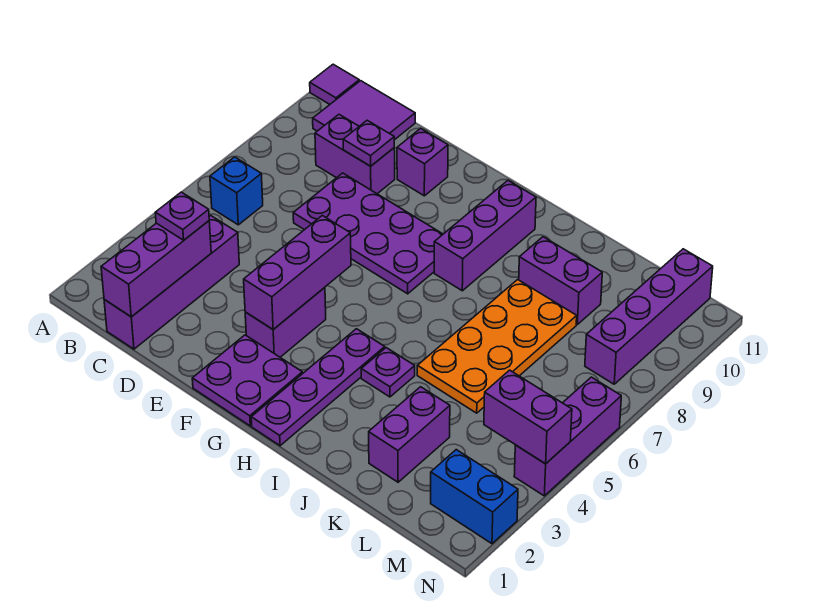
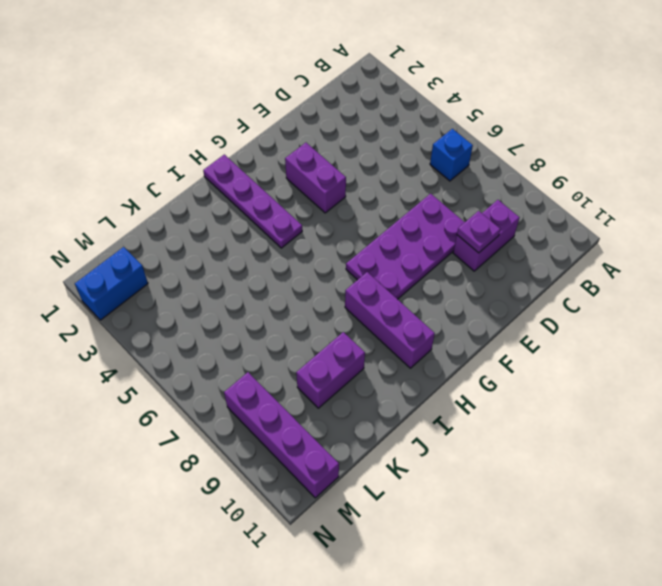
none -> purple tile A11 level 1
none -> purple tile B10:C11 level 1
none -> purple brick C1:C4 level 1

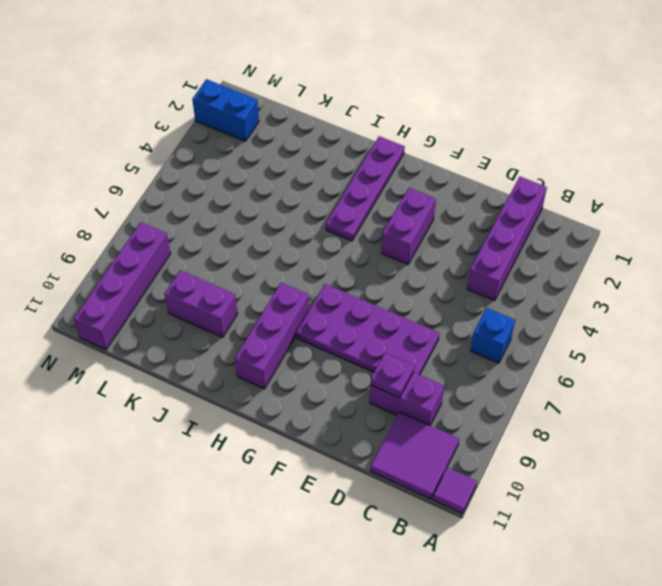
none -> purple brick E10 level 1
none -> purple plate F1:G2 level 1
none -> purple plate I4 level 1

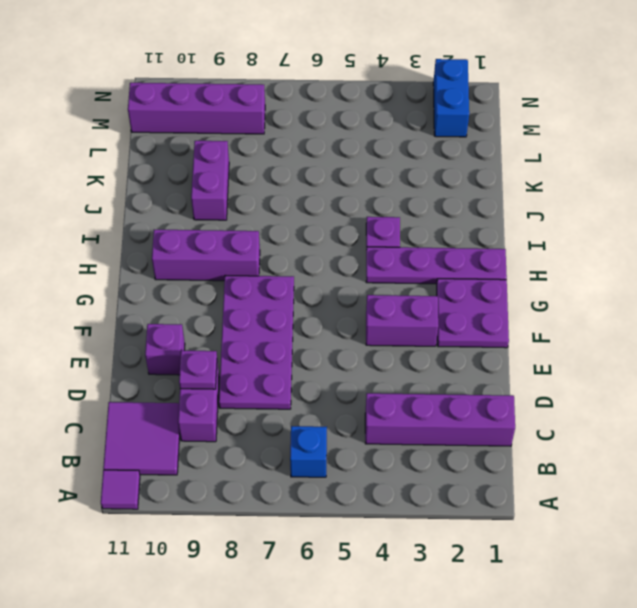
none -> orange plate J5:K8 level 1
none -> purple brick K2:K3 level 1
none -> purple brick N4:N6 level 1

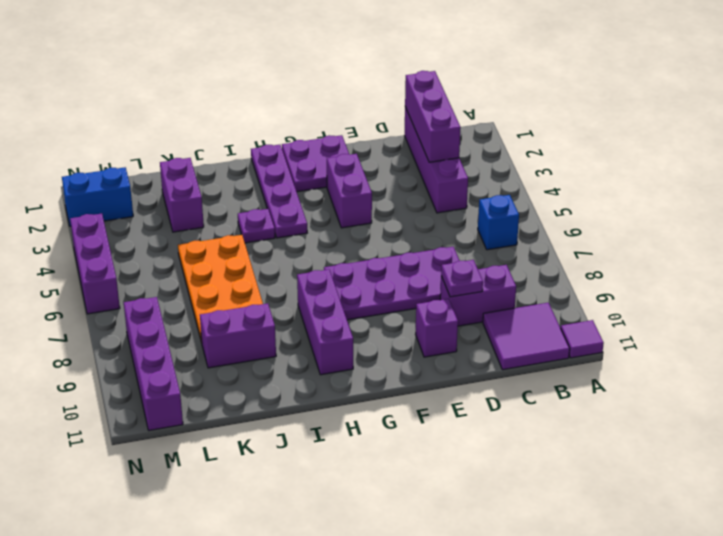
none -> purple brick F3:F5 level 2
none -> purple brick M4:N4 level 2
none -> purple plate C3 level 3

